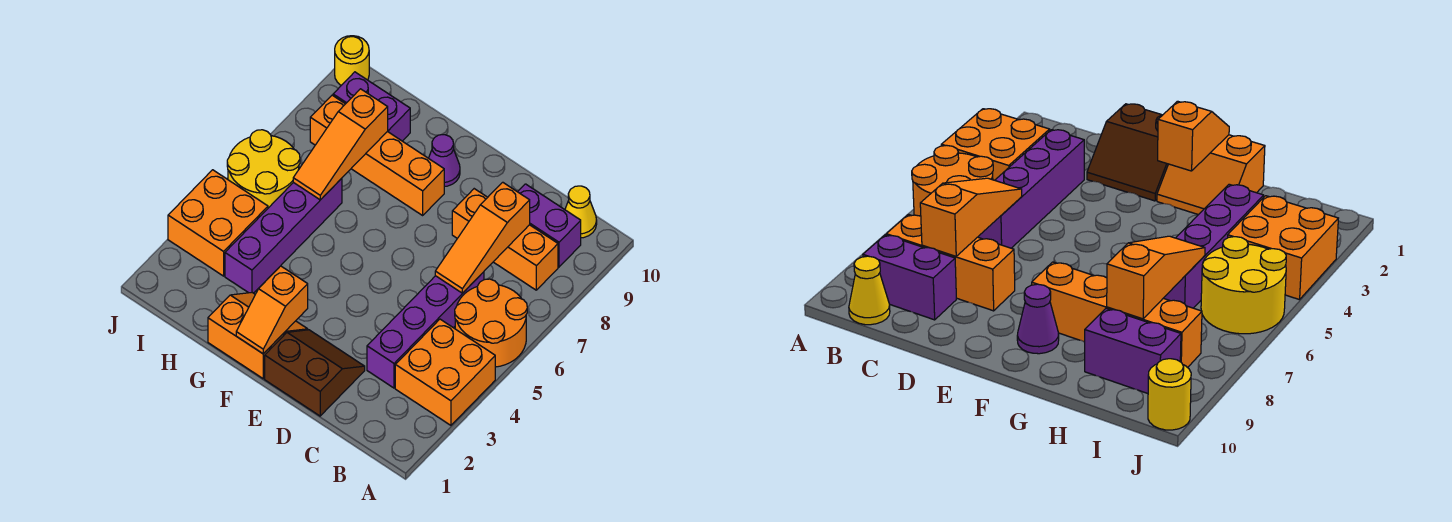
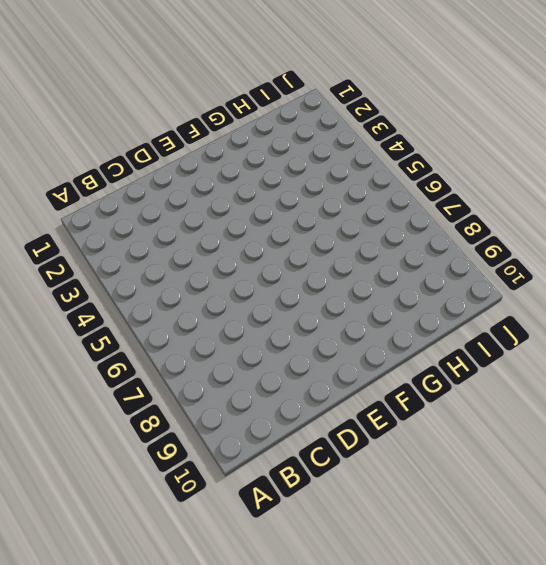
none -> orange brick A3:B4 level 1
none -> orange round brick A5:B6 level 1
none -> orange brick B8:D8 level 1

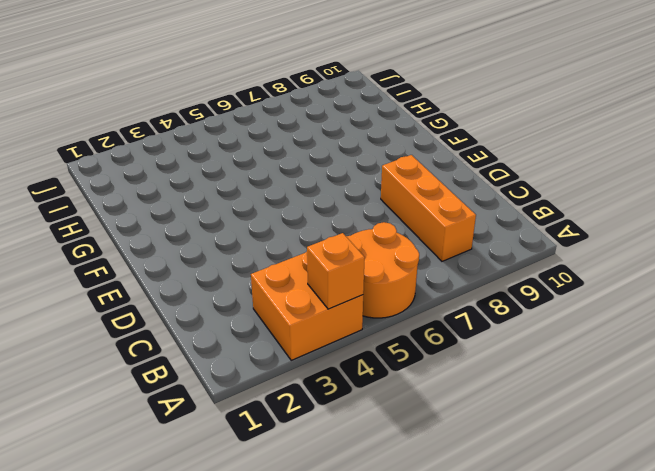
orange brick A4 level 2 -> none
none -> purple brick B9:C9 level 1
none -> yellow cone B10 level 1
none -> purple brick C3:C6 level 1

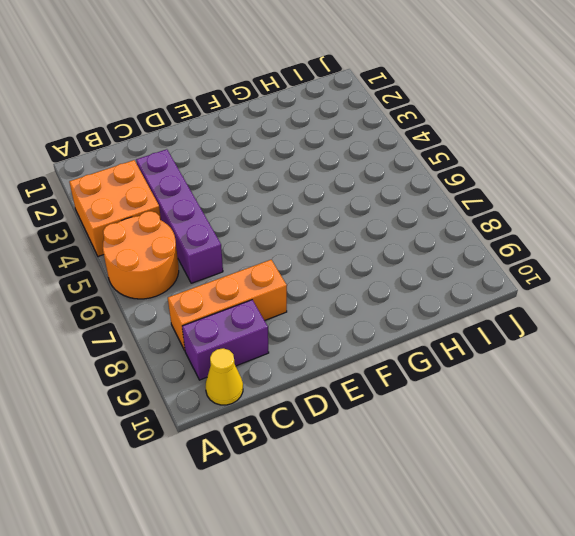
none -> brown slope D1:E2 level 1 top 1
none -> orange slope F1:G2 level 1 top 1
none -> orange brick F8:I8 level 1

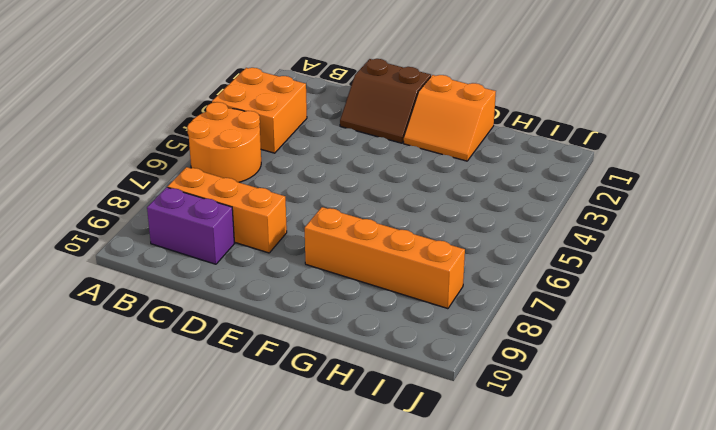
none -> yellow cone B10 level 1
none -> purple brick C3:C6 level 1
none -> purple cone F9 level 1

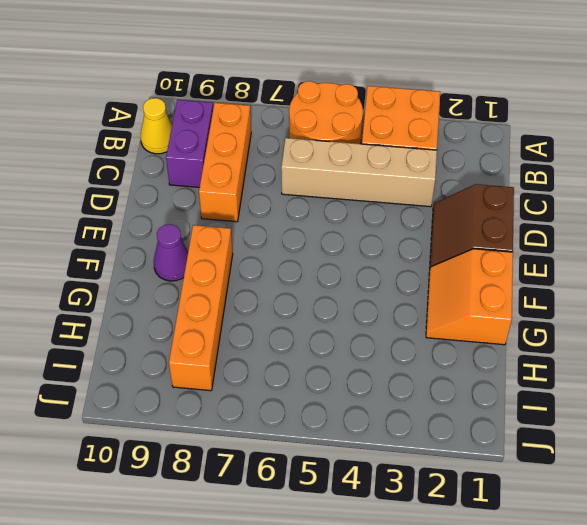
tan brick C3:C6 level 1 -> purple brick C3:C6 level 1
none -> purple brick H3:H6 level 1
none -> purple brick H9:I9 level 1
none -> orange brick I3:J4 level 1

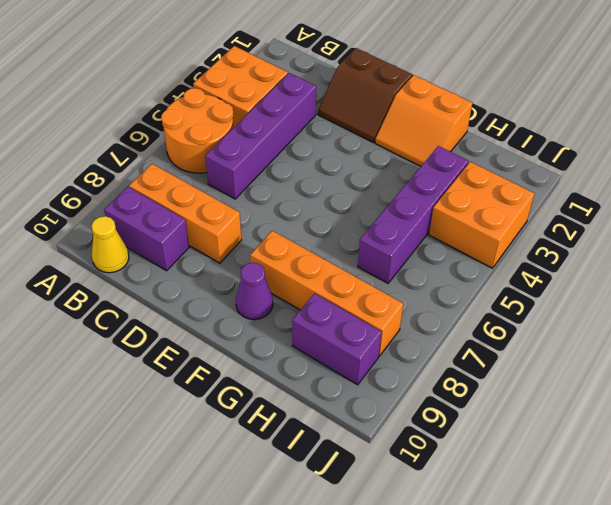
none -> yellow round brick I5:J6 level 1
none -> yellow round brick J10 level 1
none -> orange slope C6:C8 level 2 top 8

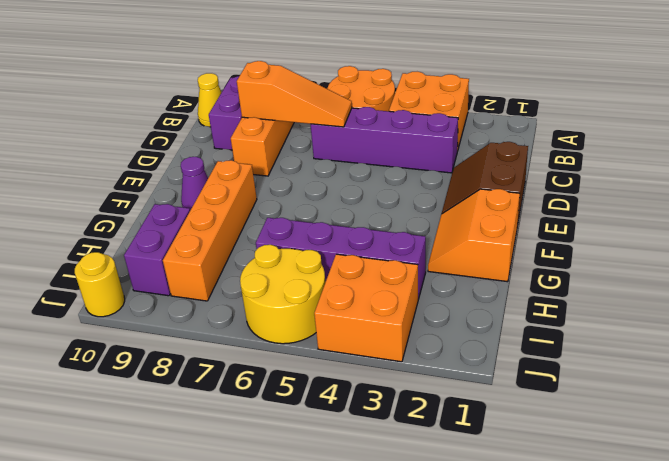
none -> orange slope F1:F2 level 2 top 2
none -> orange slope H6:H8 level 2 top 8

